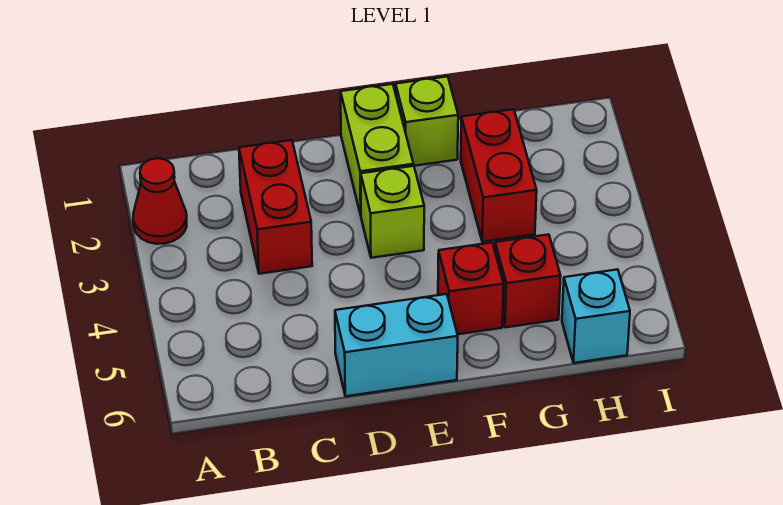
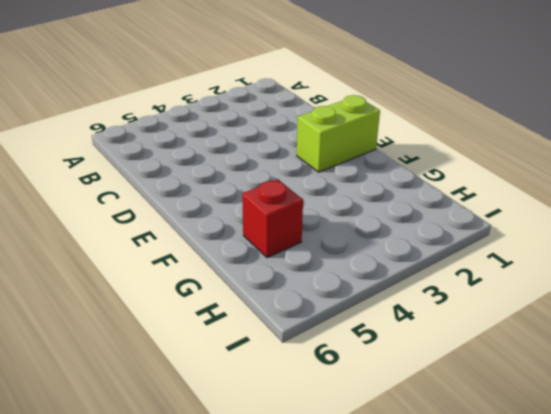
none -> red cone A2 level 1
none -> red brick C2:C3 level 1

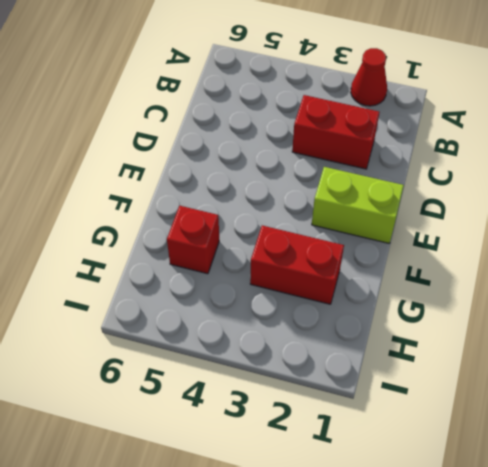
none -> cyan brick D6:E6 level 1
none -> lime brick E3 level 1

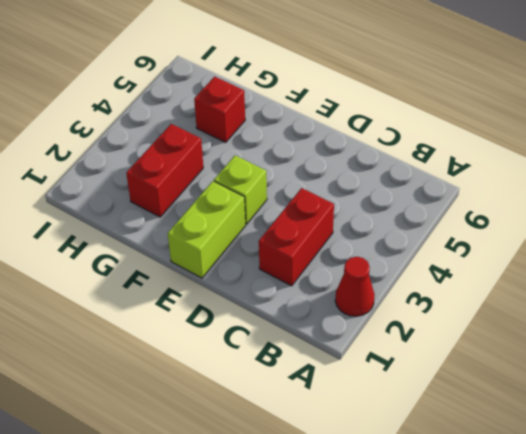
none -> cyan brick D6:E6 level 1
none -> lime brick F1 level 1

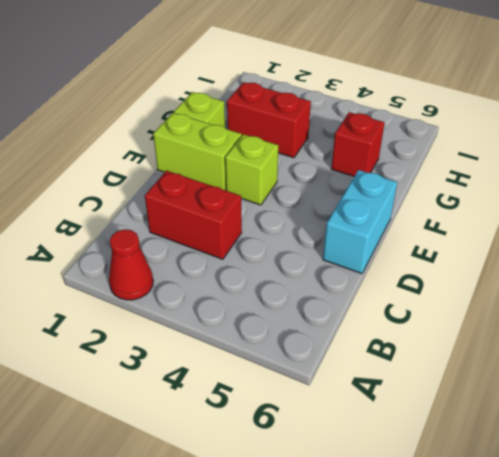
none -> red brick F5 level 1
none -> cyan brick H6 level 1

